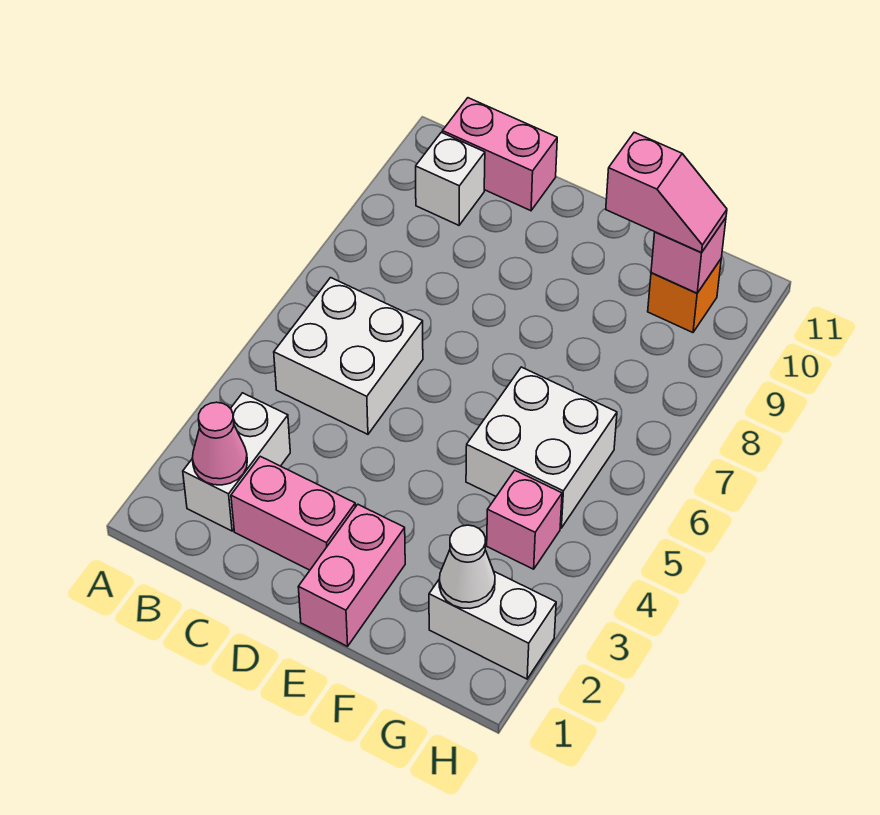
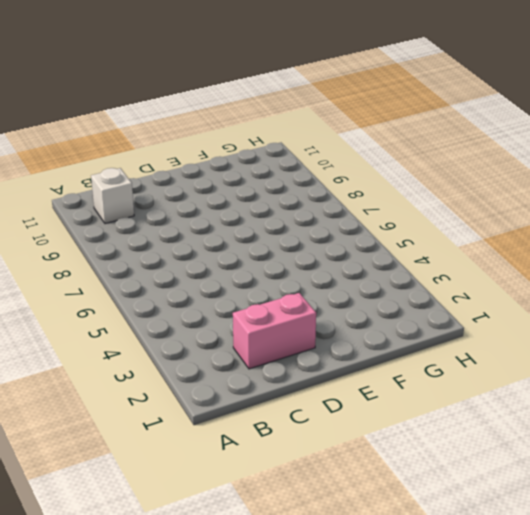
none -> white brick B2:B3 level 1
none -> white brick B5:C6 level 1
none -> pink brick B11:C11 level 1

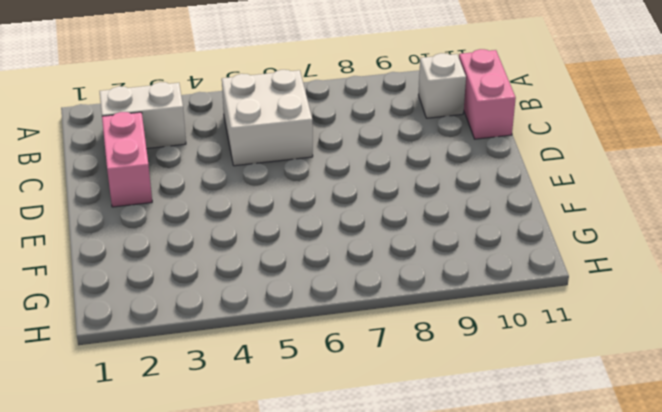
none -> pink brick E1:E2 level 1
none -> white brick F5:G6 level 1
none -> white brick G2:H2 level 1

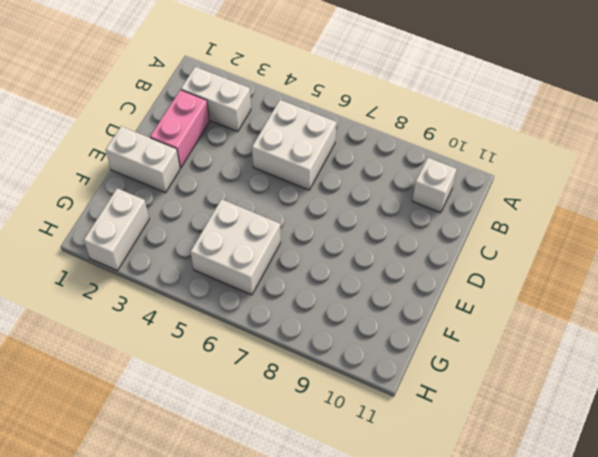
white brick E1:E2 level 1 -> pink brick E1:E2 level 1
none -> pink brick B11:C11 level 1
none -> pink brick G4 level 1
none -> orange brick G10 level 1

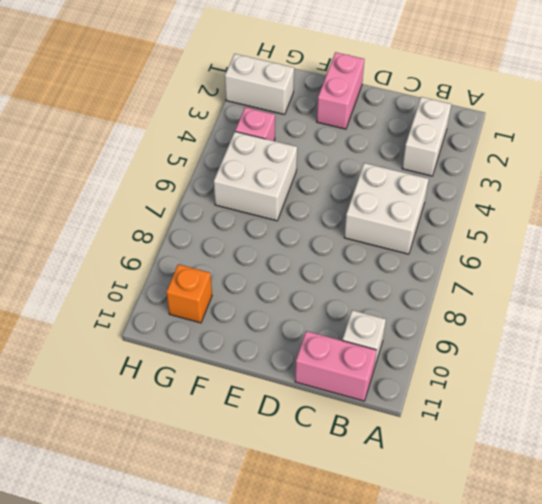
none -> pink brick C2:D2 level 1
none -> pink cone B2 level 2
none -> white cone G2 level 2

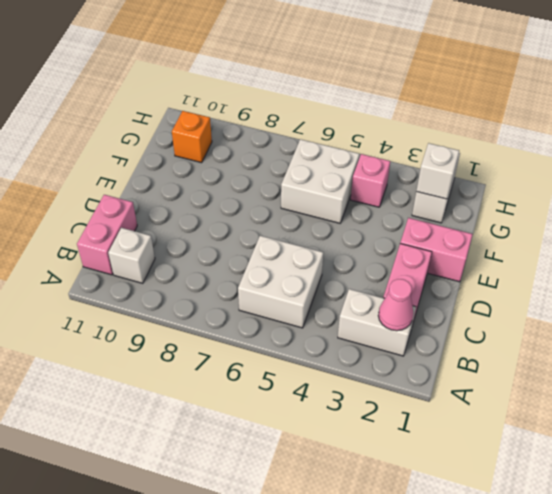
white brick G2 level 2 -> white cone G2 level 2
none -> pink brick G10 level 2
none -> pink slope F10:G10 level 3 top F

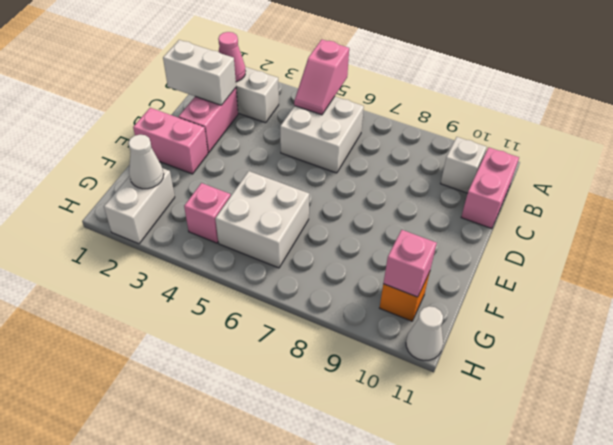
pink slope A5:B5 level 2 top A -> pink slope F10:G10 level 3 top F
white brick C1:C2 level 2 -> none
white cone H11 level 1 -> none

